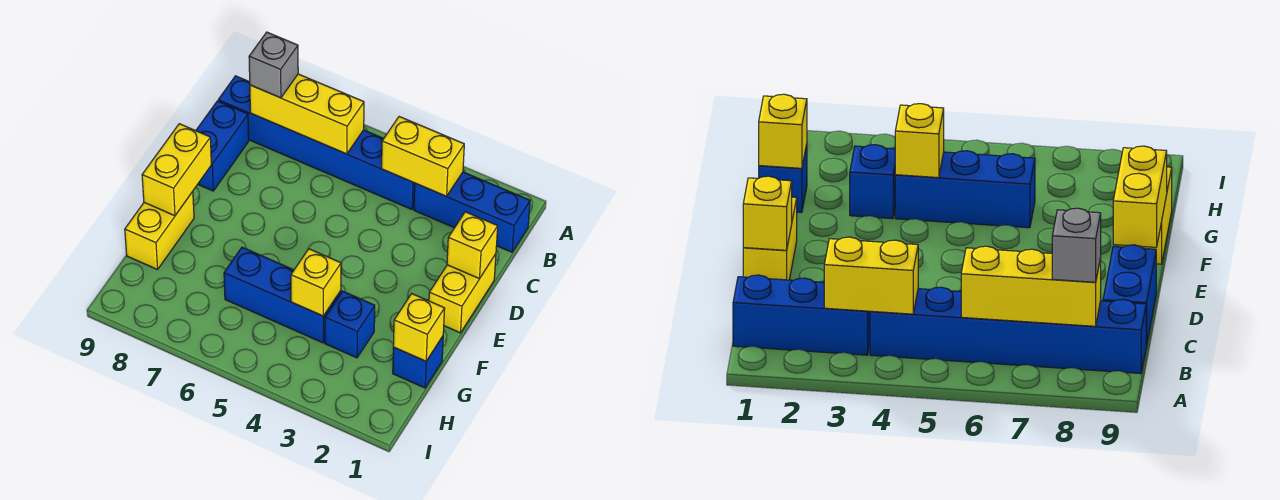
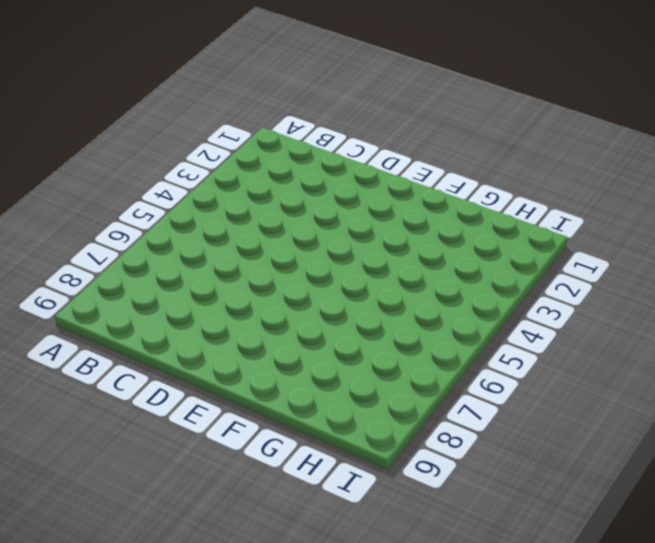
none -> blue brick B1:B3 level 1
none -> blue brick B4:B9 level 1
none -> blue brick C9:D9 level 1

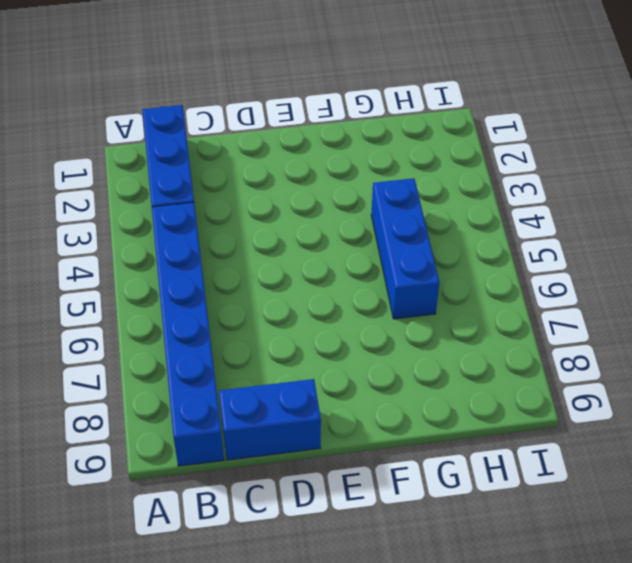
none -> yellow brick D1:E1 level 1
none -> yellow brick F9:G9 level 1
none -> blue brick G1 level 1

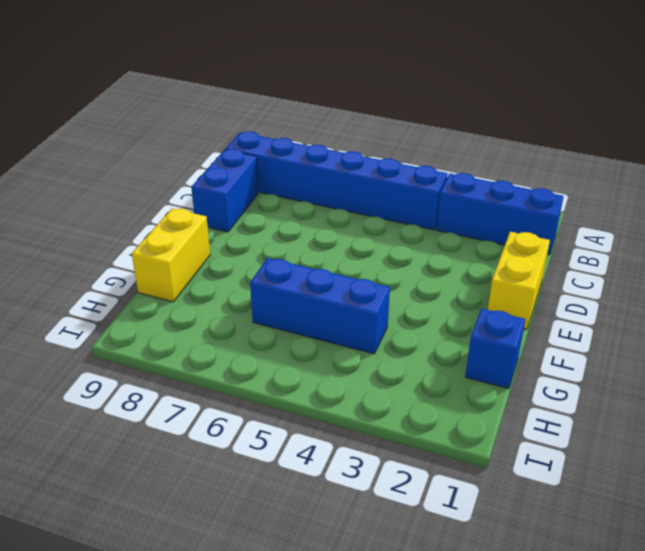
none -> blue brick G3 level 1
none -> yellow brick B3:B4 level 2
none -> yellow brick B6:B8 level 2

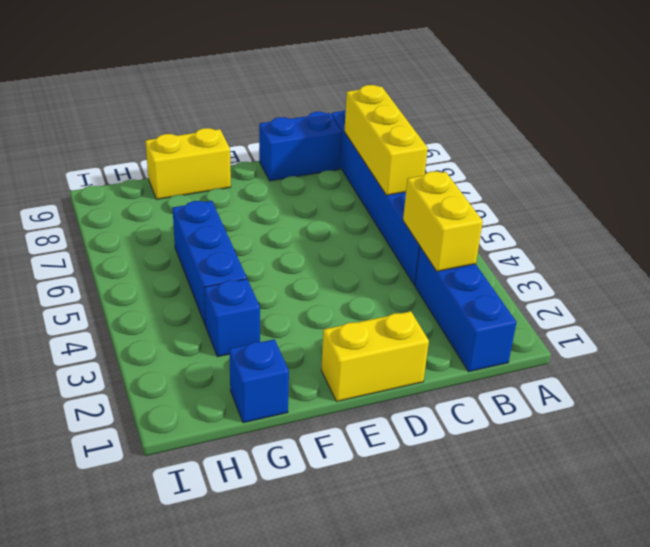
none -> yellow brick D1 level 2
none -> yellow brick E9:F9 level 2
none -> yellow brick G1 level 2

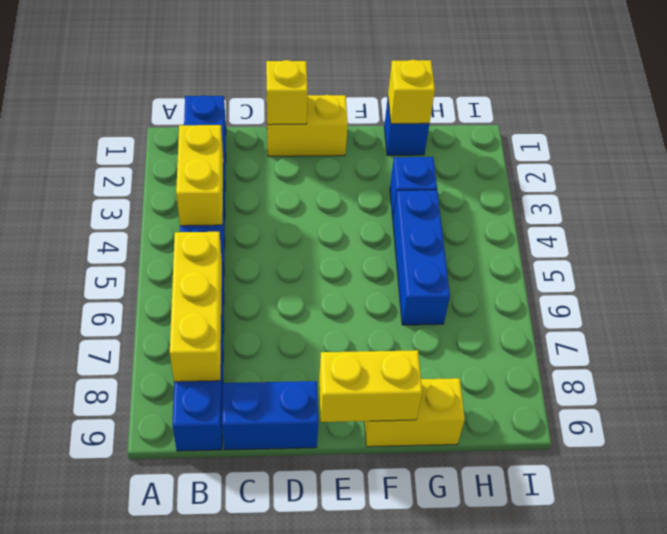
none -> yellow brick G4 level 2
none -> grey brick B8 level 3

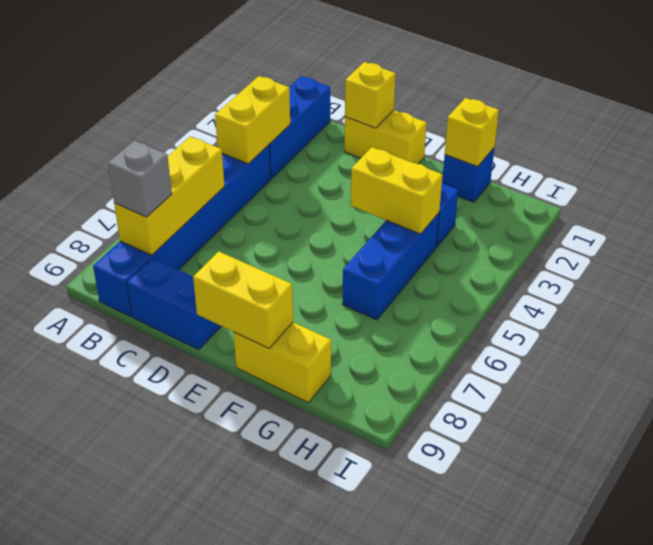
yellow brick F4:G4 level 2 -> yellow brick G4 level 2

